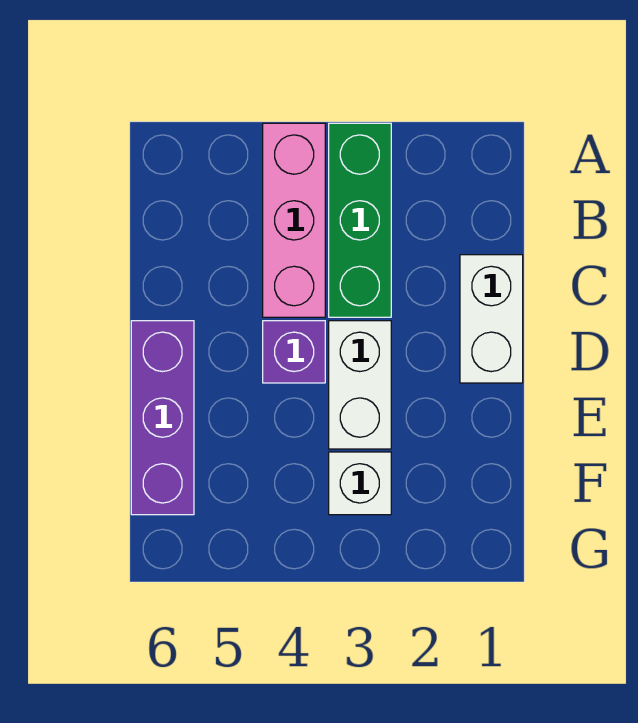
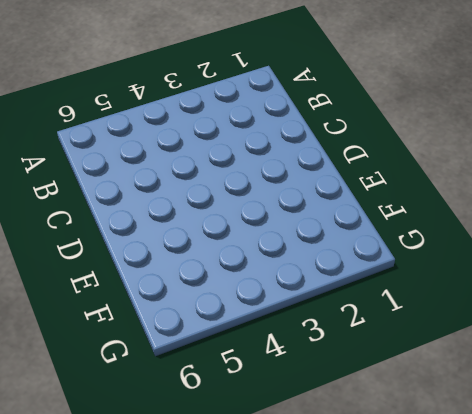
none -> green brick A3:C3 level 1
none -> pink brick A4:C4 level 1

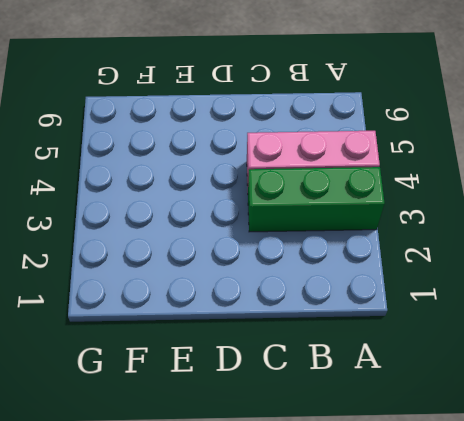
none -> white brick C1:D1 level 1
none -> white brick D3:E3 level 1

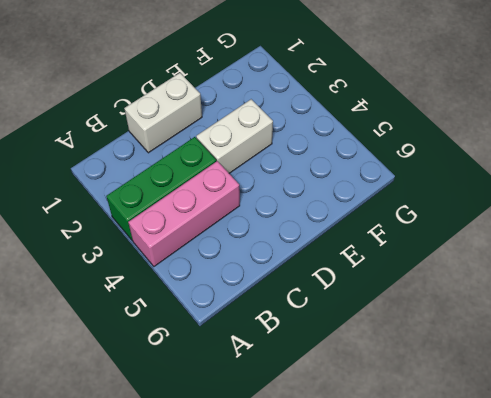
none -> purple brick D4 level 1
none -> purple brick D6:F6 level 1

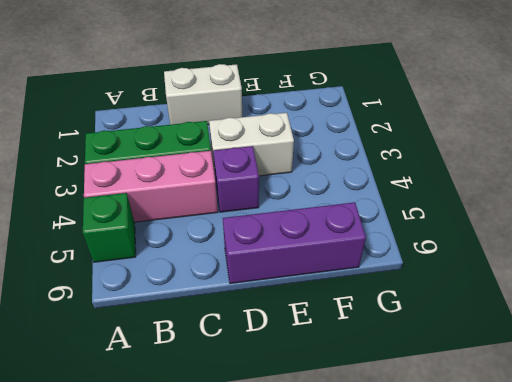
green brick A5 level 1 -> none
none -> white brick F3 level 1

